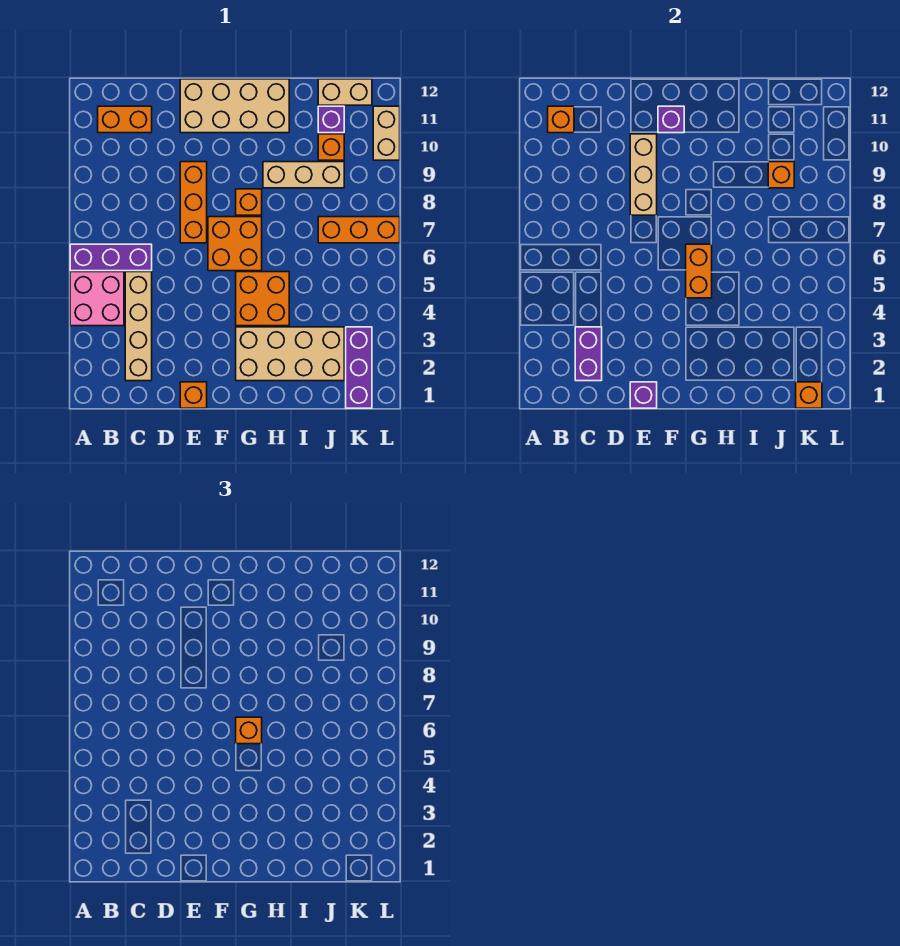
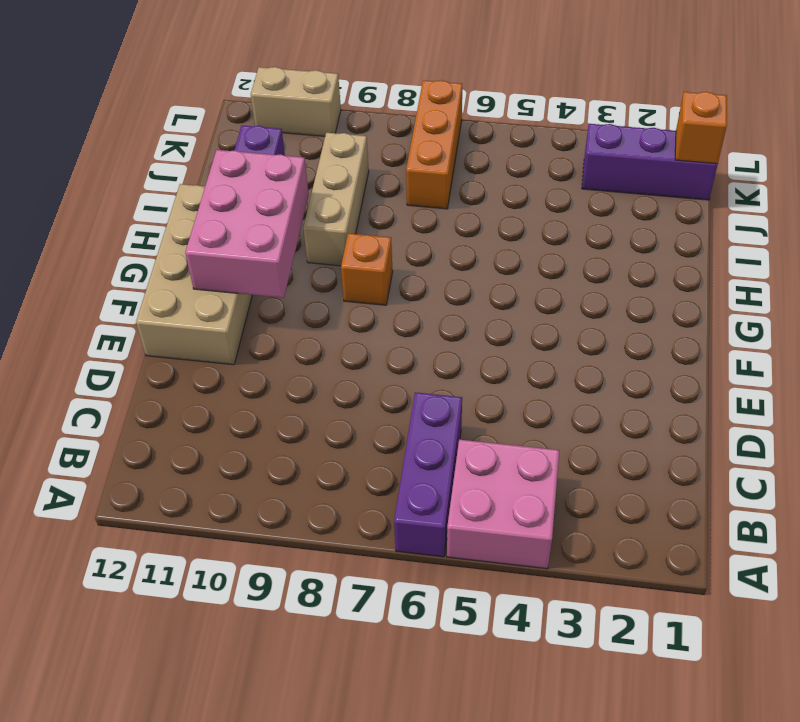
pink brick F10:H11 level 2 -> purple brick F11 level 2
none -> orange brick B11:C11 level 1
none -> tan brick C2:C5 level 1
none -> orange brick E1 level 1

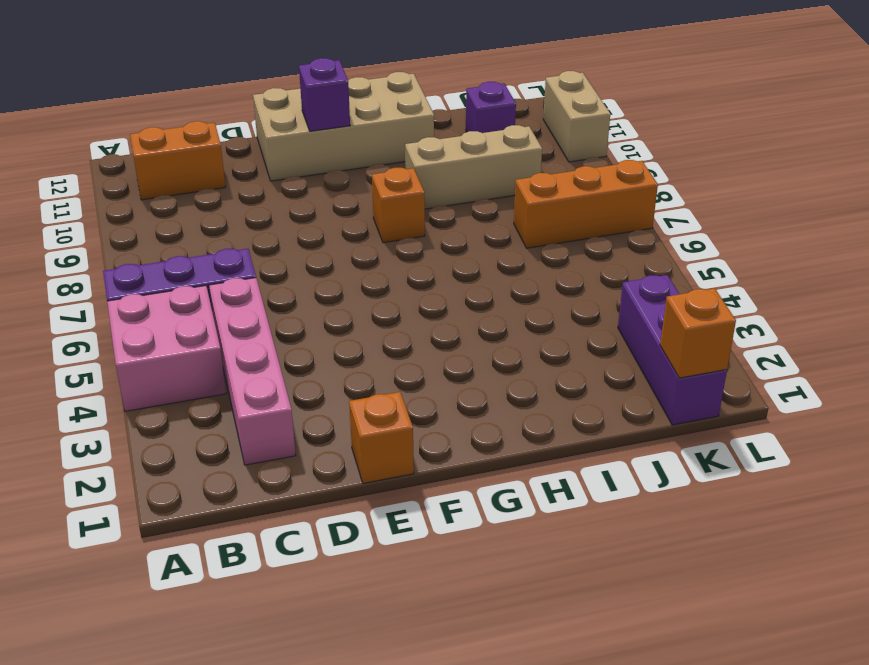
pink brick C2:C5 level 1 -> tan brick C2:C5 level 1
none -> orange brick E7:E9 level 1
none -> orange brick F6:G7 level 1
none -> tan brick G2:J3 level 1

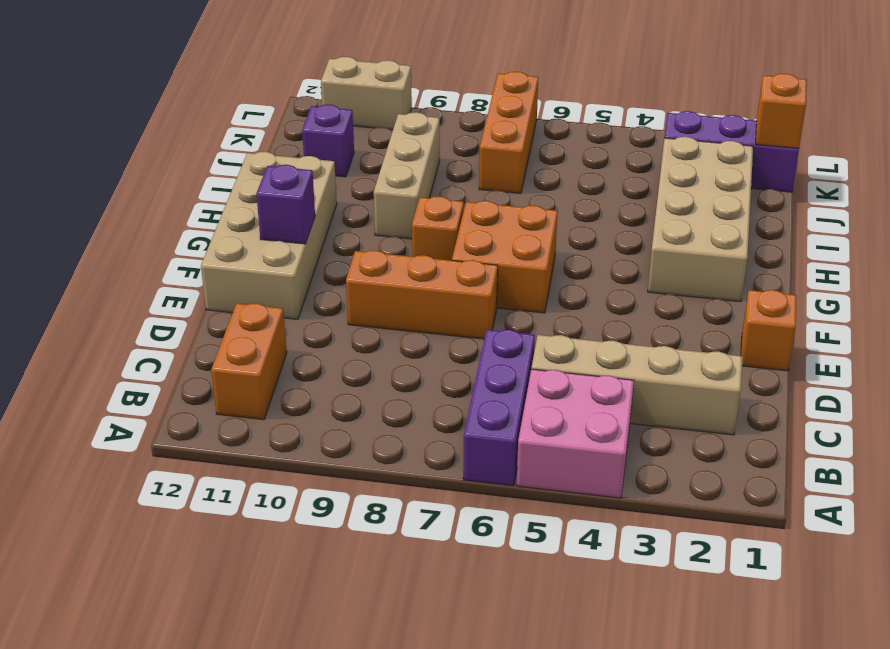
none -> orange brick G4:H5 level 1
none -> orange brick J10 level 1
none -> tan brick J12:K12 level 1

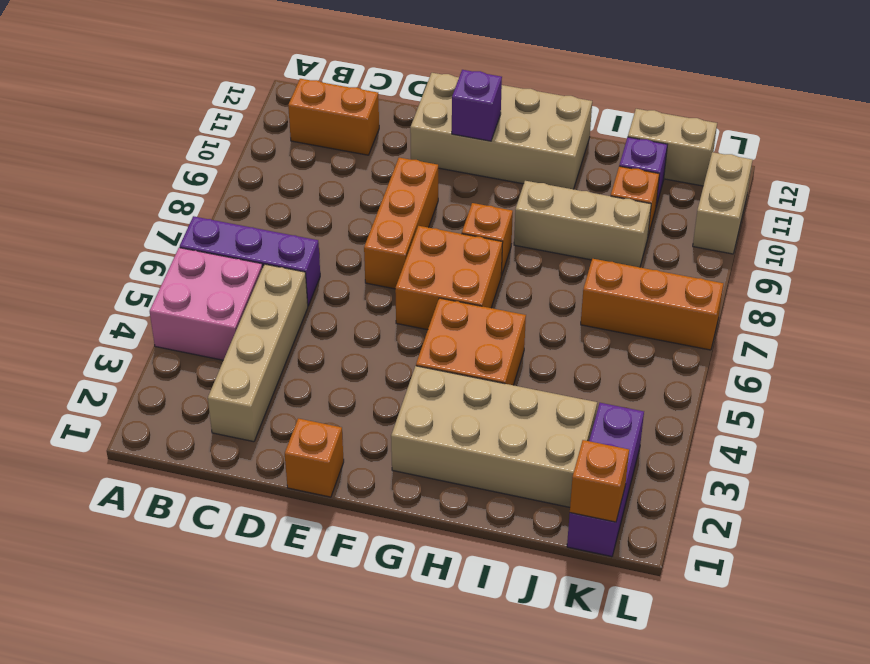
none -> orange brick B11 level 2
none -> purple brick C2:C3 level 2
none -> purple brick E1 level 2

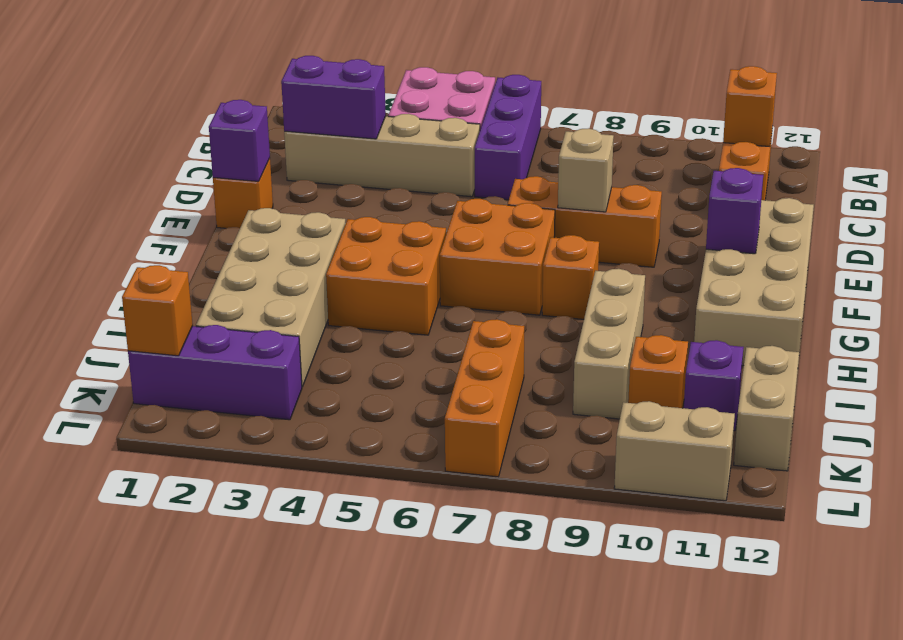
tan brick E8 level 2 -> tan brick E8:E10 level 2
none -> orange brick G5:G6 level 2
none -> orange brick J9 level 2
none -> orange brick G6 level 3

